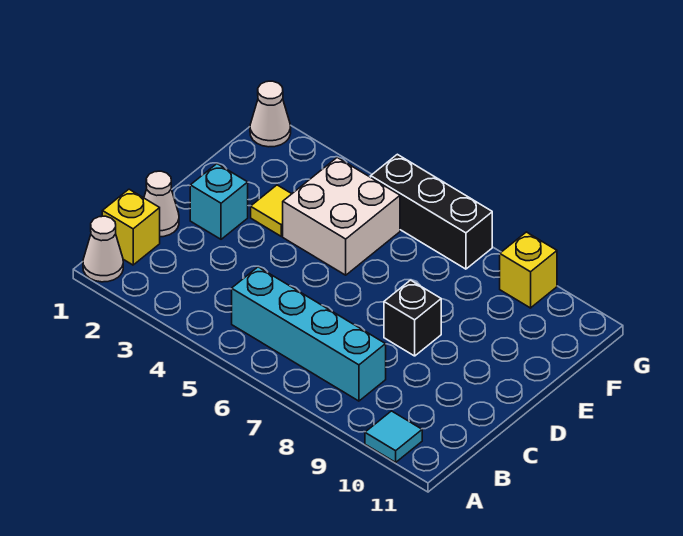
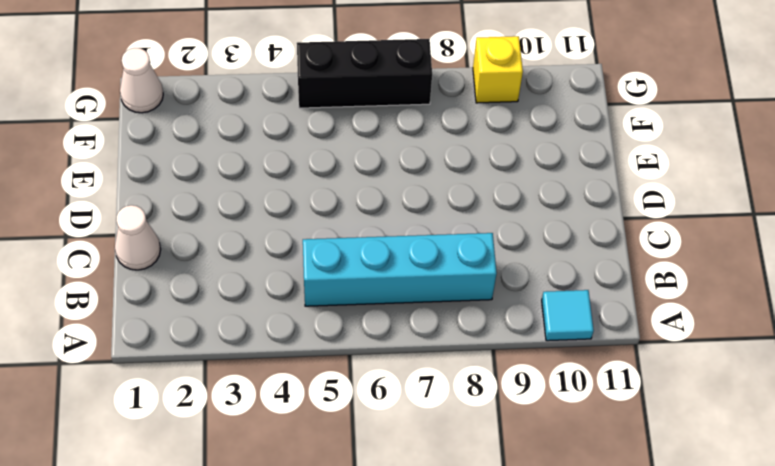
none -> white cone A1 level 1
none -> yellow brick B1 level 1
none -> cyan brick D2 level 1

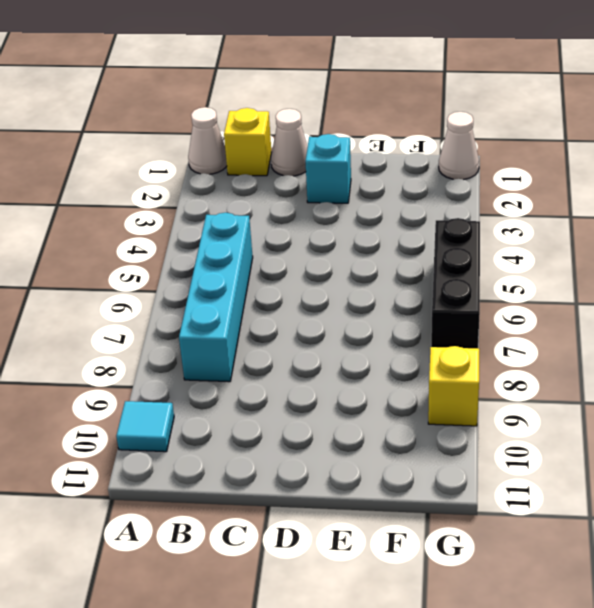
none -> black brick D8 level 1
none -> yellow tile E3 level 1
none -> white brick E4:F5 level 1

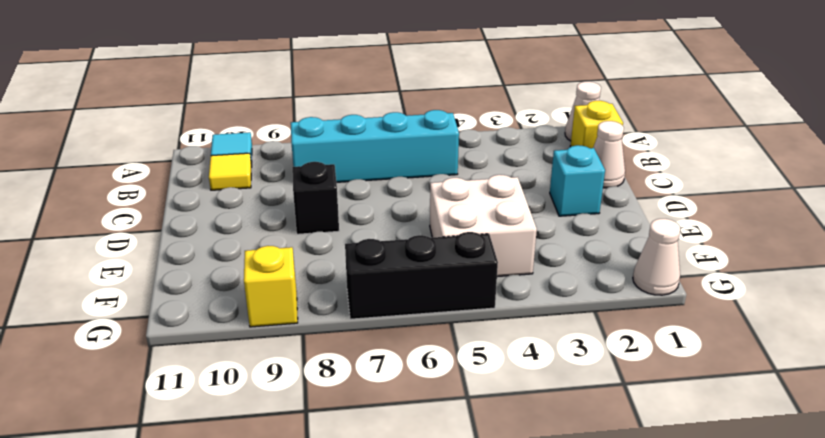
yellow tile B10 level 1 -> yellow tile E3 level 1

